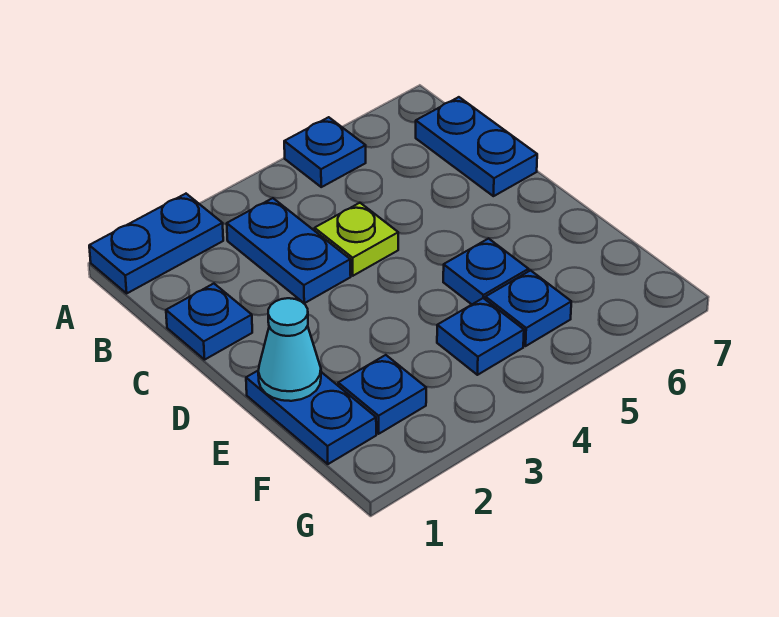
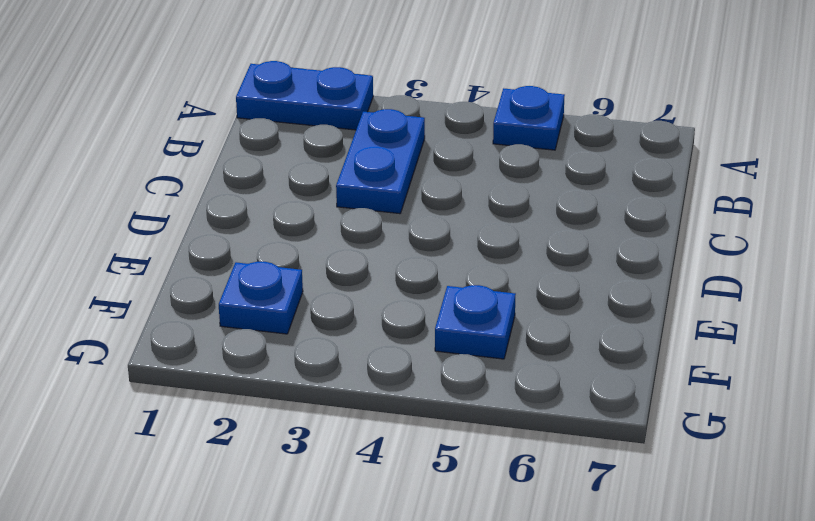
none -> blue plate B7:C7 level 1
none -> blue plate C1 level 1
none -> lime plate C4 level 1

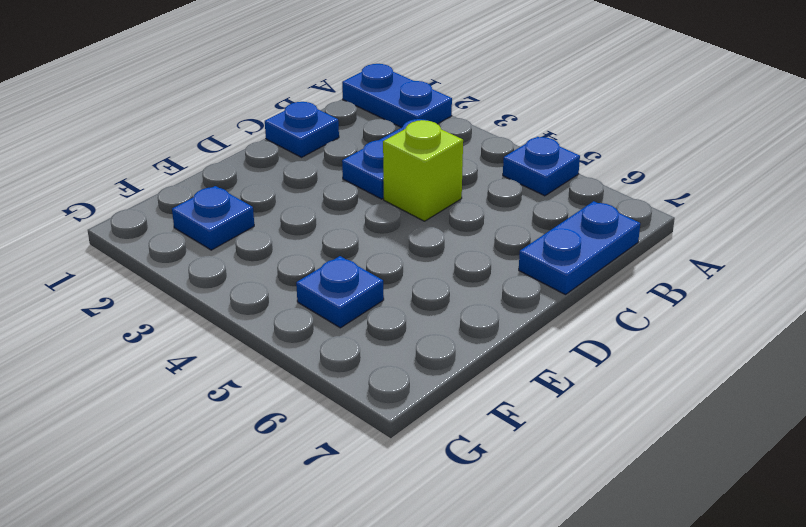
lime brick C4 level 1 -> lime plate C4 level 1
none -> blue plate E1:F1 level 1
none -> blue plate E5 level 1
none -> blue plate F4 level 1

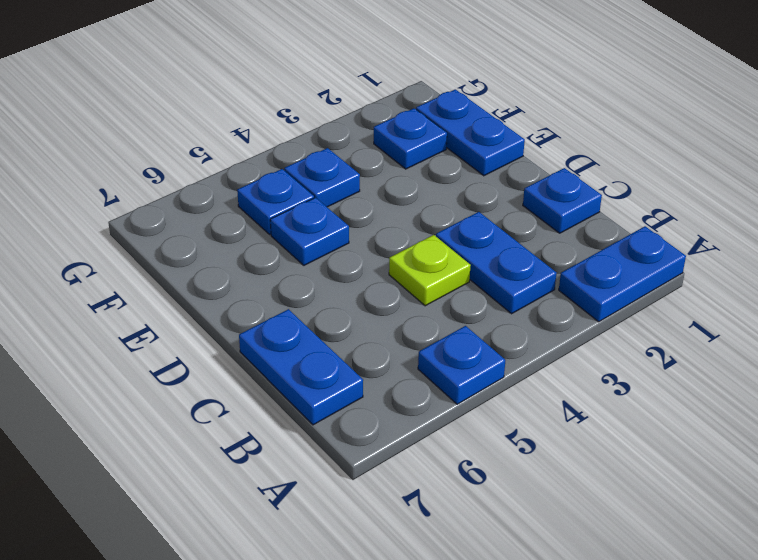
none -> cyan cone E1 level 2

